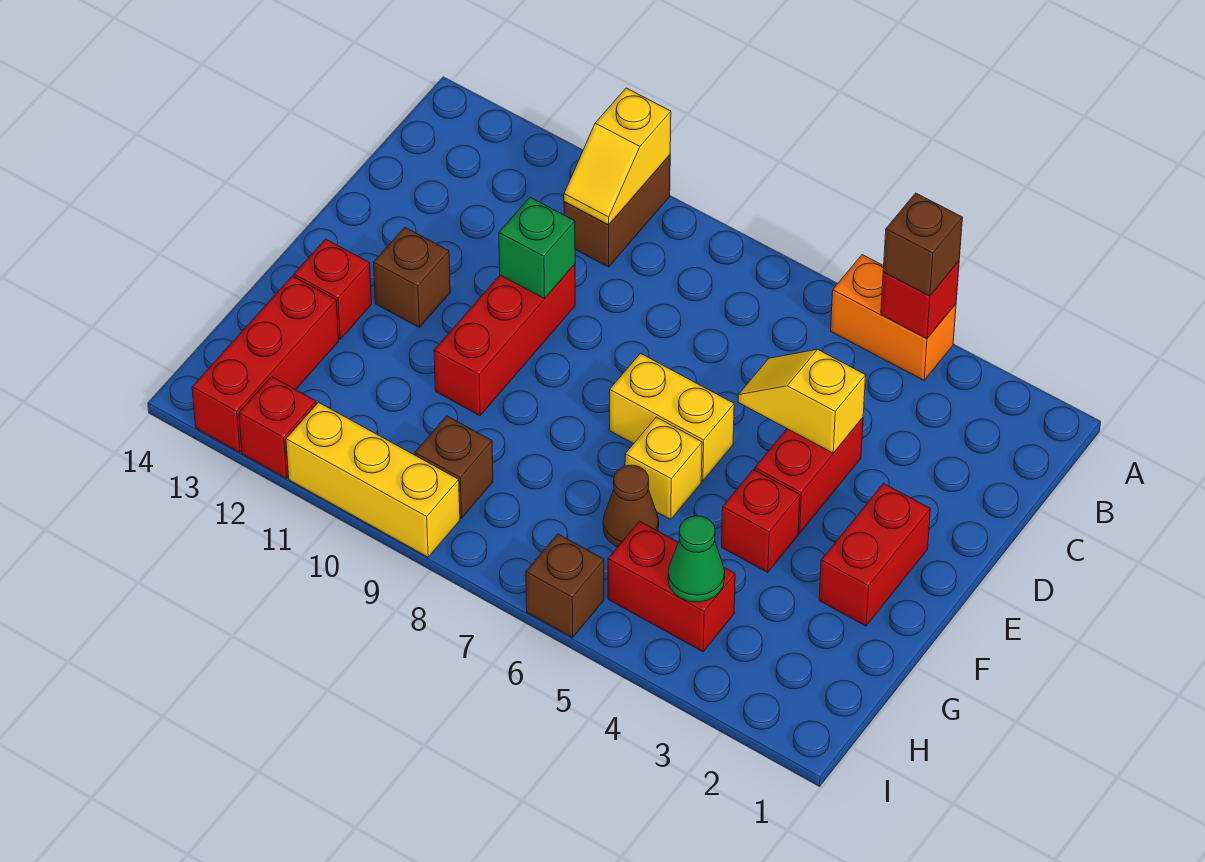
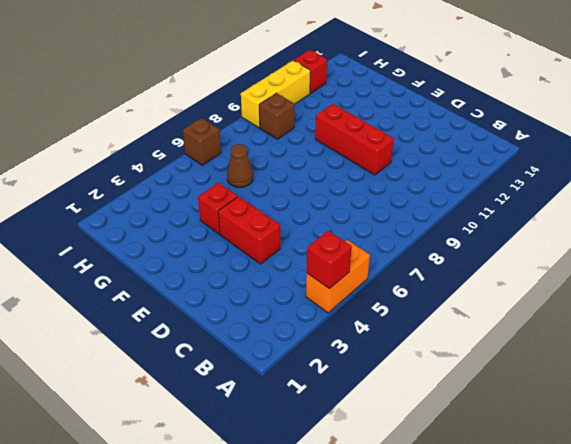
none -> brown brick A10:B10 level 1
none -> red brick E2:F2 level 1
none -> yellow brick E6:E7 level 1

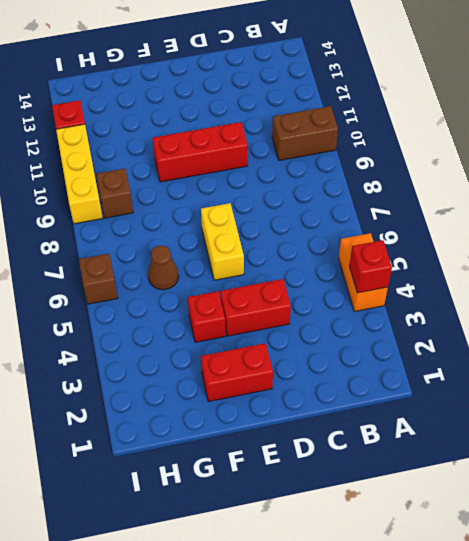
none -> brown brick E12 level 1
none -> yellow brick F6 level 1
none -> red brick F13 level 1

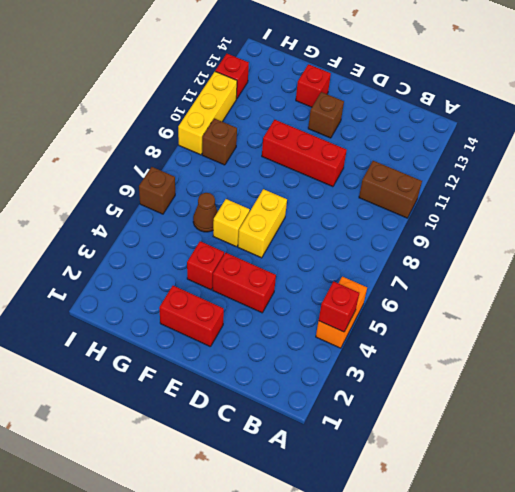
none -> red brick G13:I13 level 1
none -> red brick H4:H5 level 1
none -> yellow slope A10:B10 level 2 top A

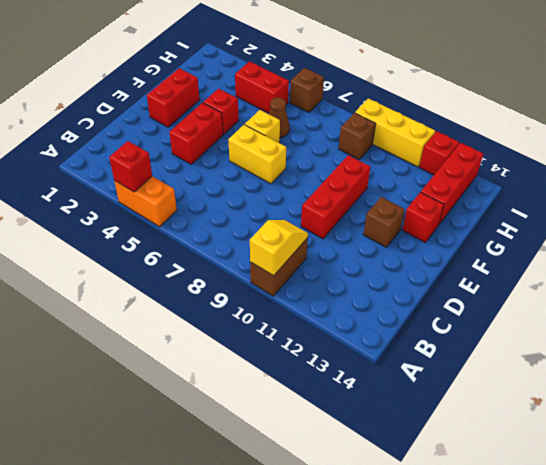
none -> yellow slope D4:D5 level 2 top 4
none -> green brick D10 level 2
none -> green cone H4 level 2

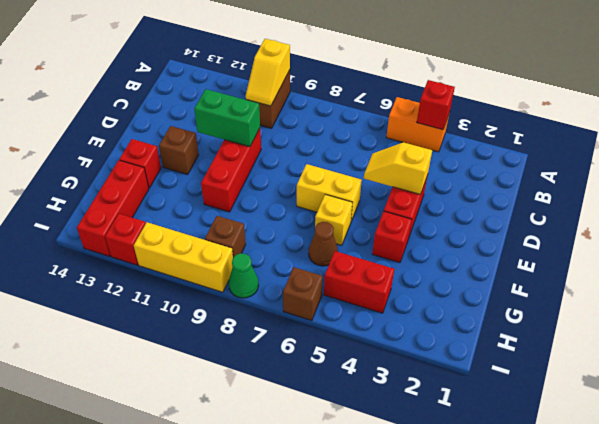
green brick D10:D11 level 2 -> green brick D10 level 2
green cone I8 level 1 -> green cone H4 level 2
none -> red brick E2:F2 level 1
none -> brown brick A4 level 3

